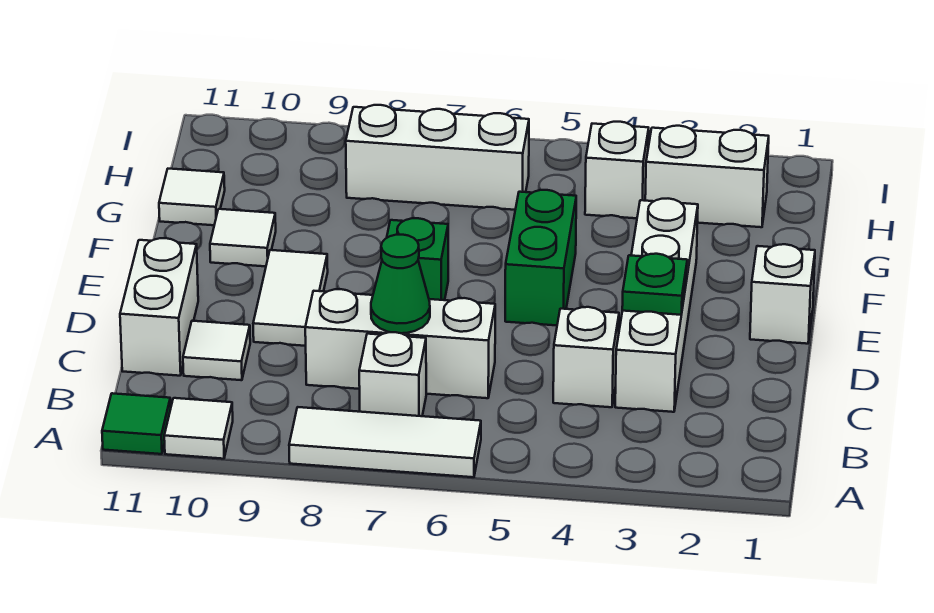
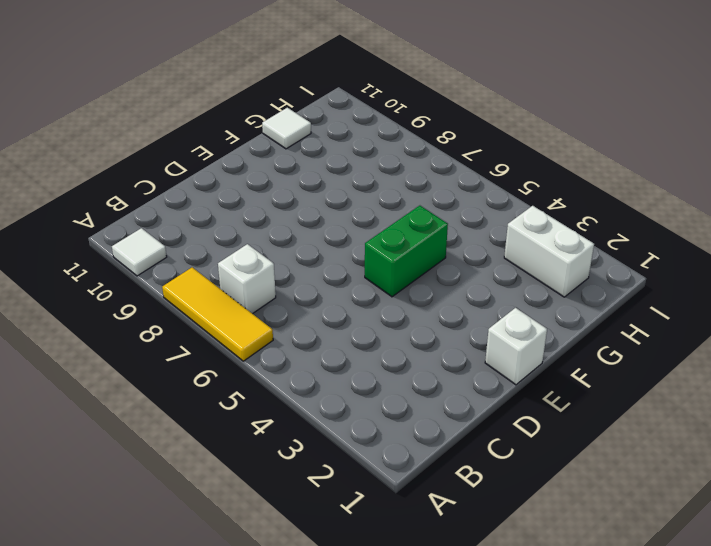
yellow tile A6:A8 level 1 -> white tile A6:A8 level 1
none -> green tile A11 level 1
none -> white brick C3:F3 level 1
none -> white brick C4 level 1

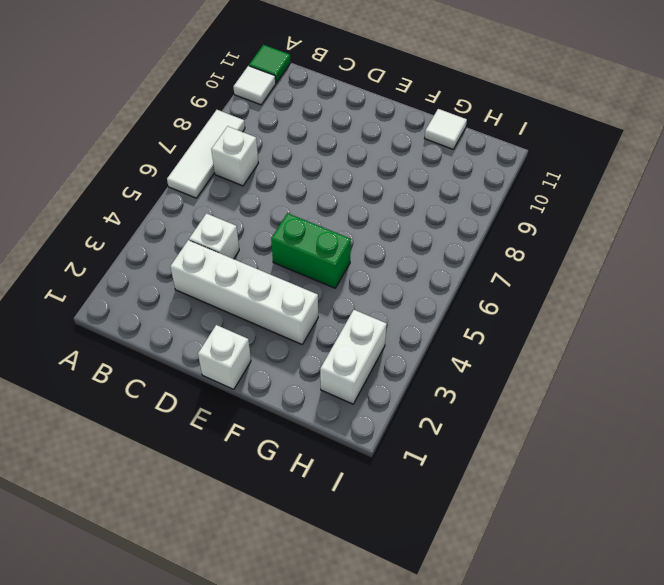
none -> white brick C6:C8 level 1
none -> white tile C10 level 1
none -> white brick C11:D11 level 1

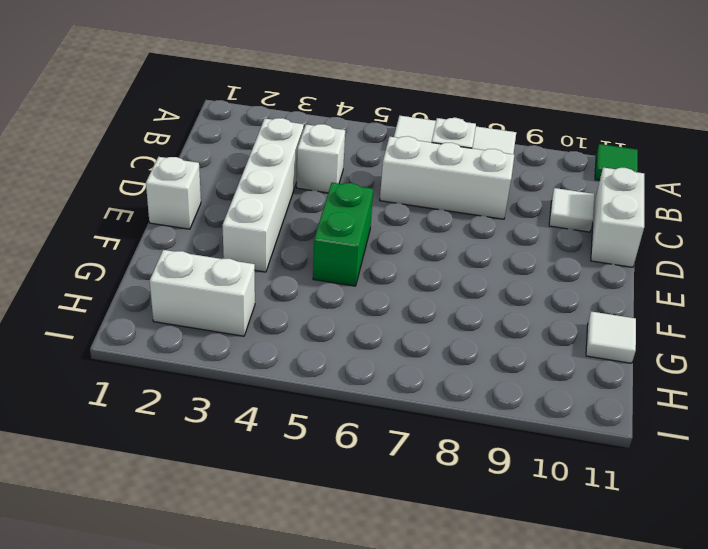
none -> white tile A10 level 1
none -> white tile D9:E9 level 1
none -> green brick E7 level 1

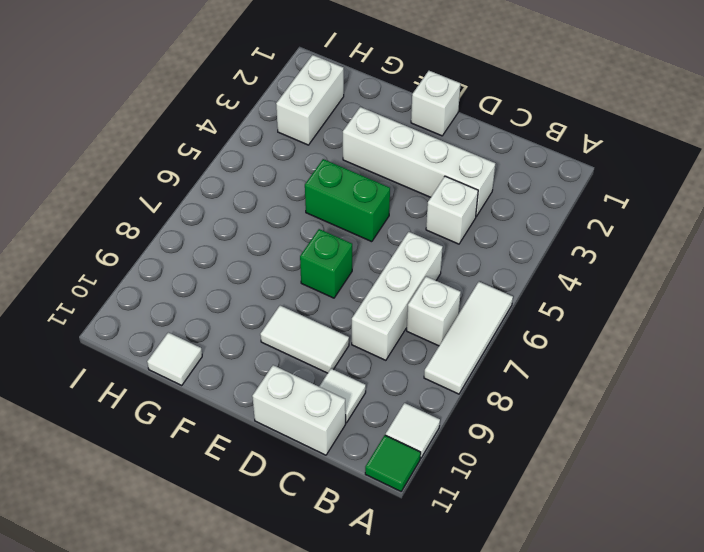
none -> white tile F10 level 1
none -> white brick H4 level 1
none -> white brick H6:H8 level 1

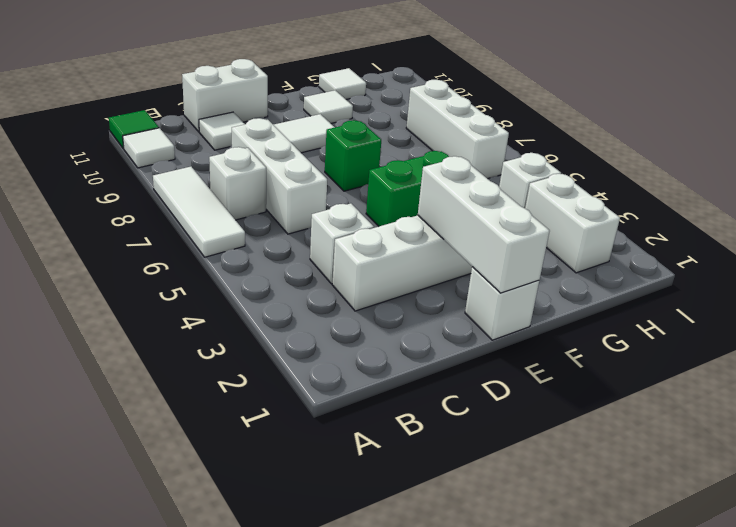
white brick E1:E3 level 2 -> none
none -> green cone C7 level 2
none -> green plate D3 level 2

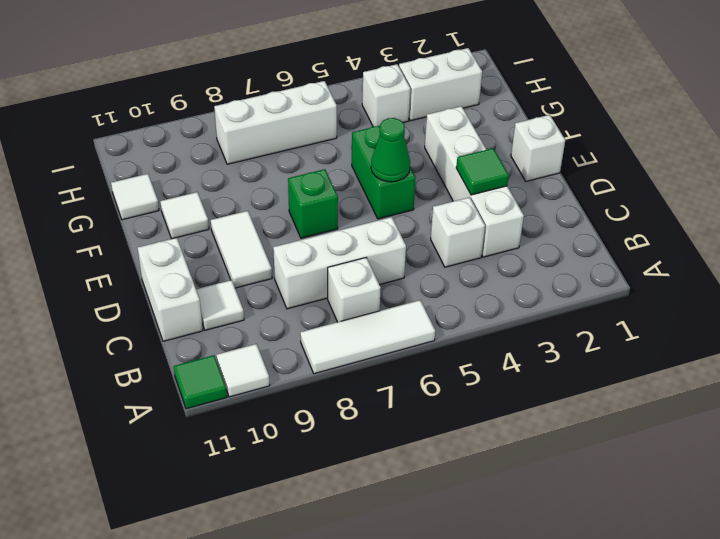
green tile D3 level 2 -> green plate D3 level 2
green cone E5 level 2 -> green cone C7 level 2

